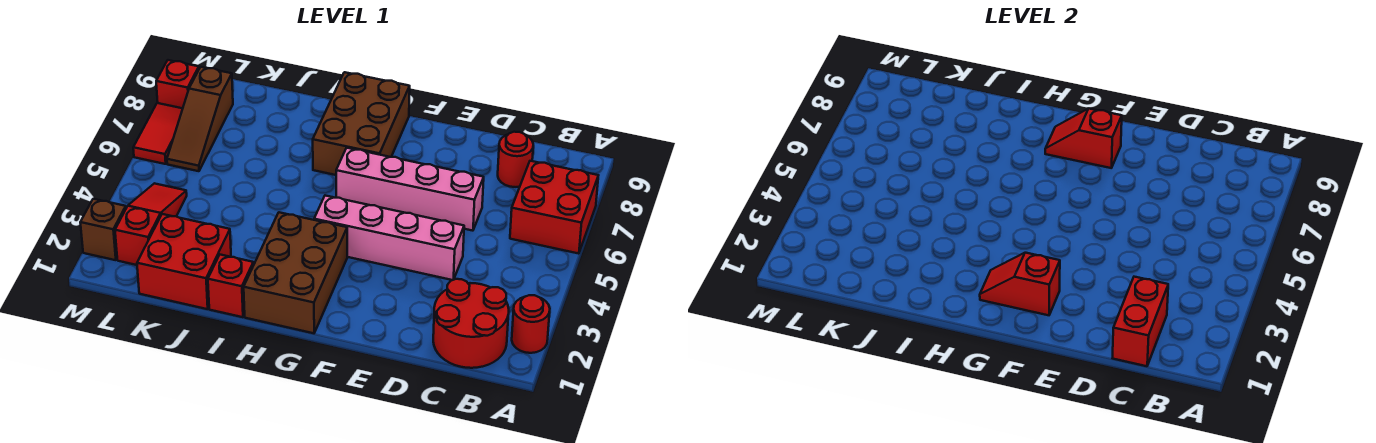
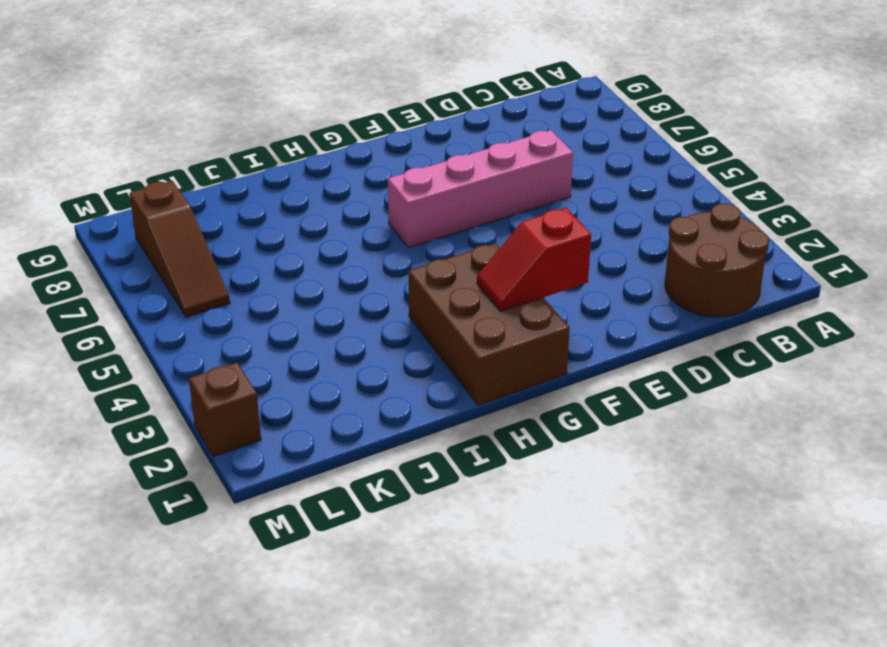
brown round brick B1:C2 level 1 -> red round brick B1:C2 level 1
none -> red round brick A2 level 1
none -> red brick A6:B7 level 1
none -> red round brick C8 level 1

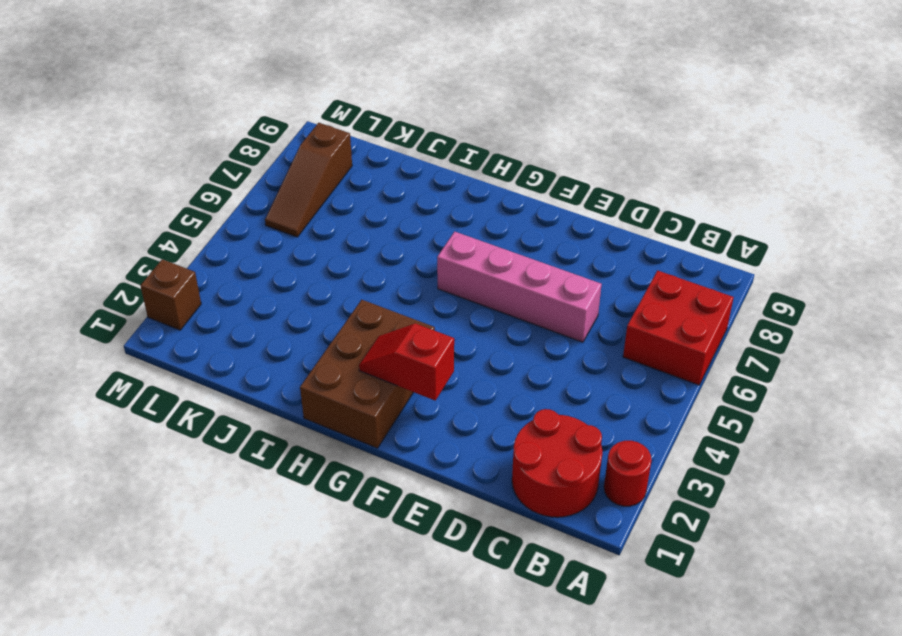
none -> red round brick C8 level 1
none -> pink brick D4:G4 level 1
none -> brown brick G7:H9 level 1

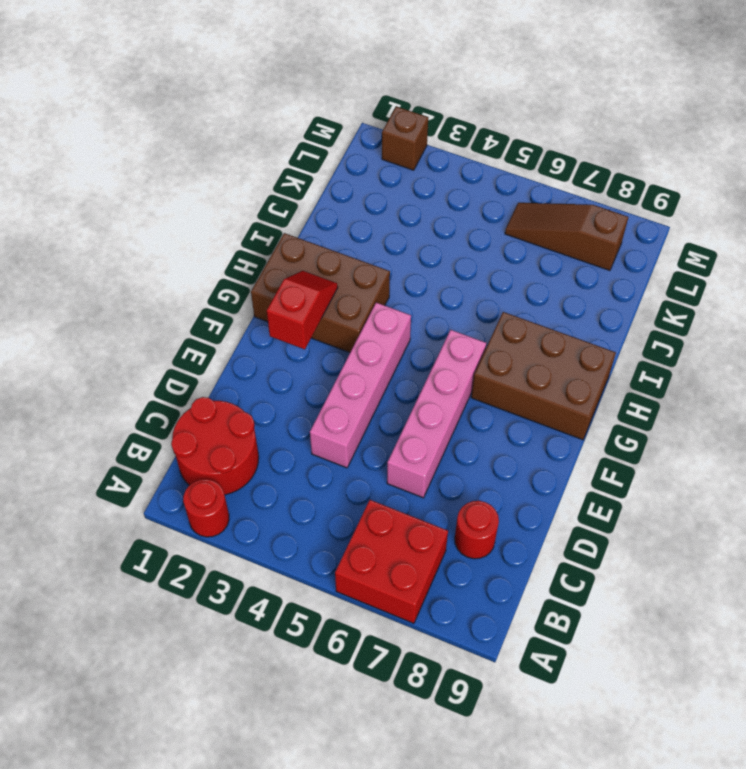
none -> red brick I1 level 1
none -> red brick J1:K2 level 1
none -> red slope L2:L4 level 1 top 2

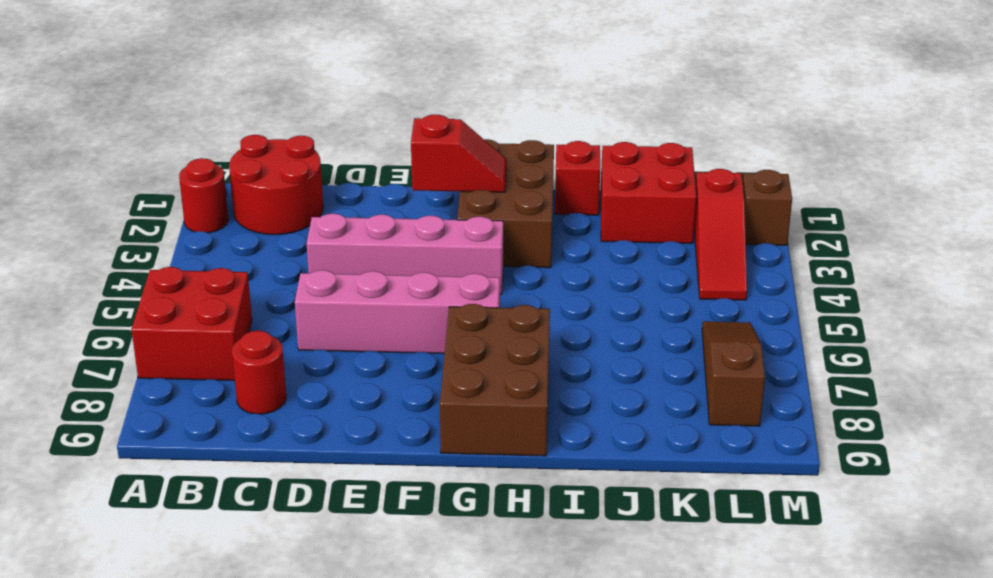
none -> red tile M6:M7 level 1
none -> red brick M8 level 1
none -> red brick C1:C2 level 2

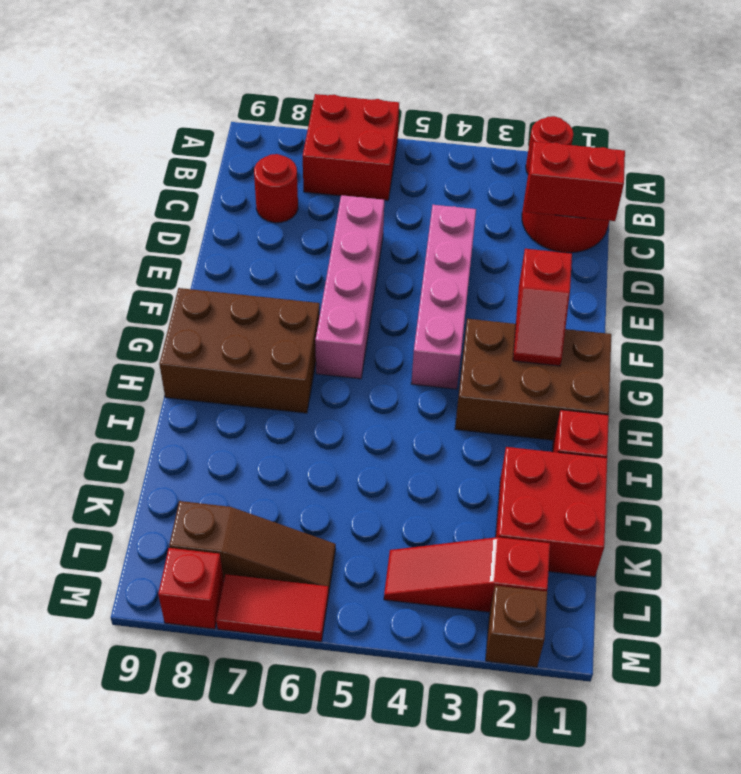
none -> red slope F8:G8 level 2 top F

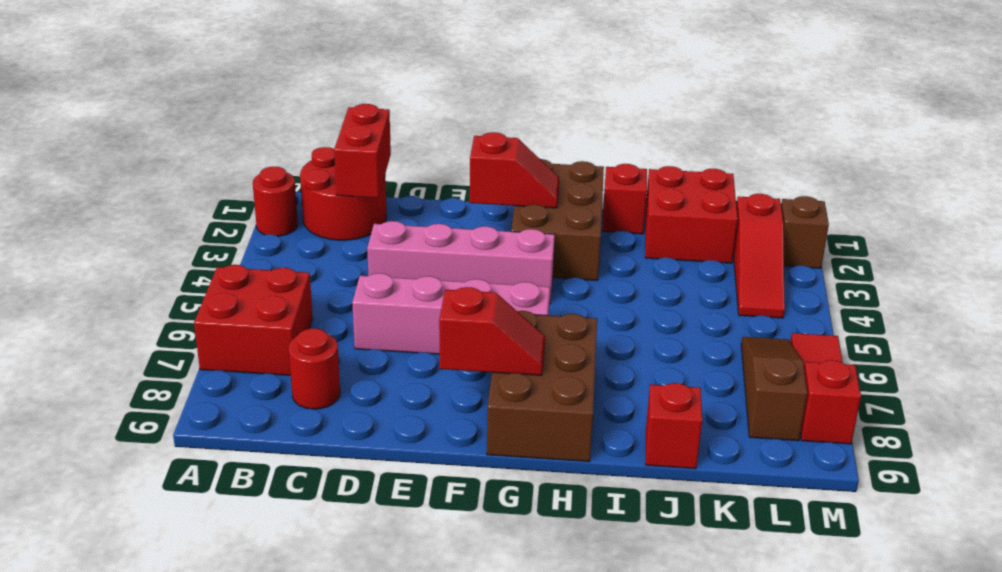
red brick J9 level 1 -> none

